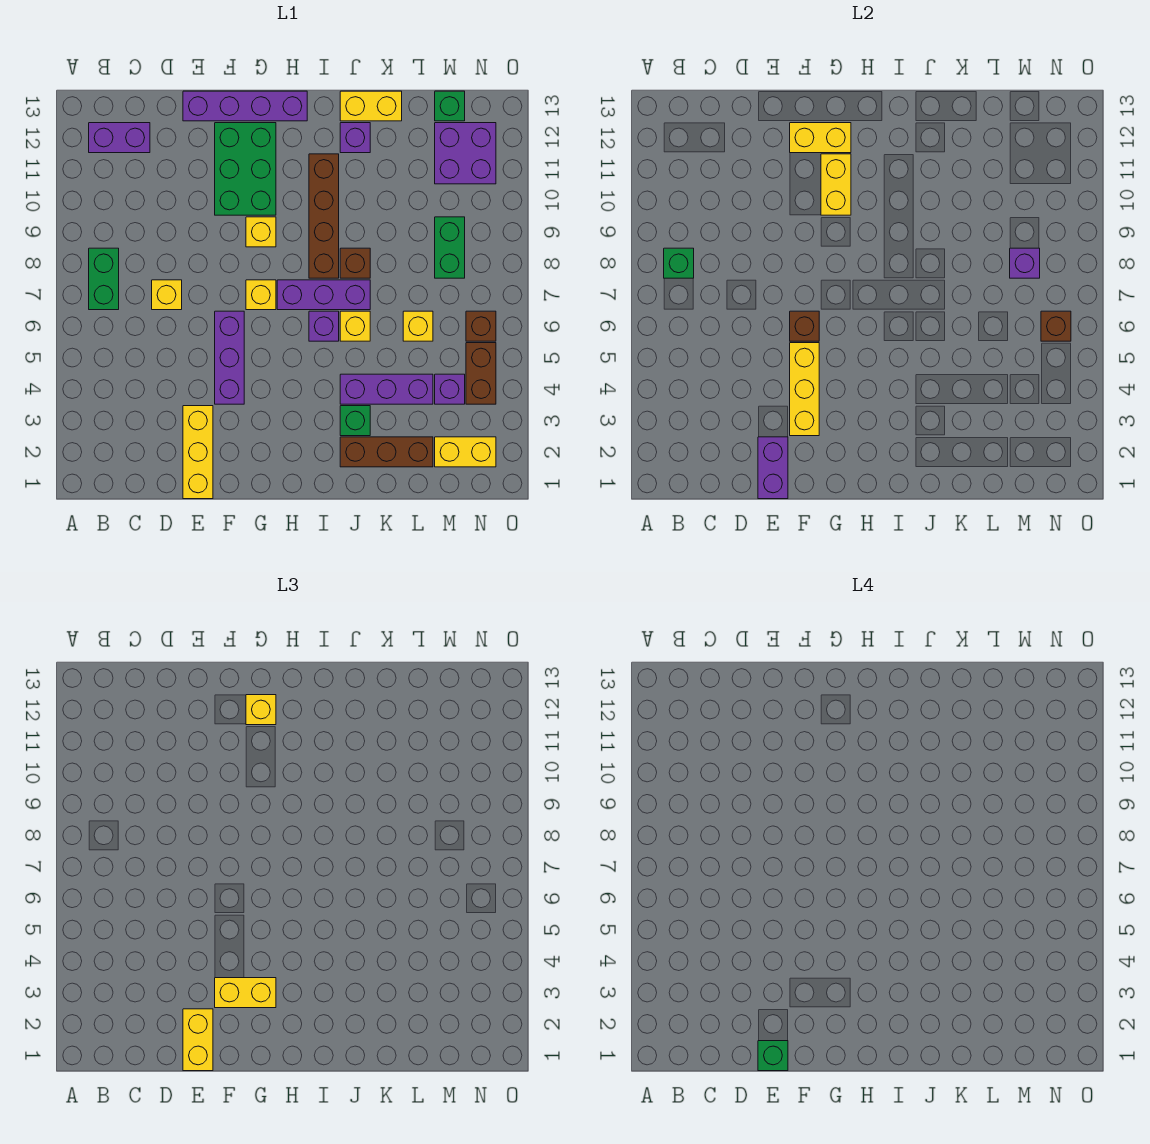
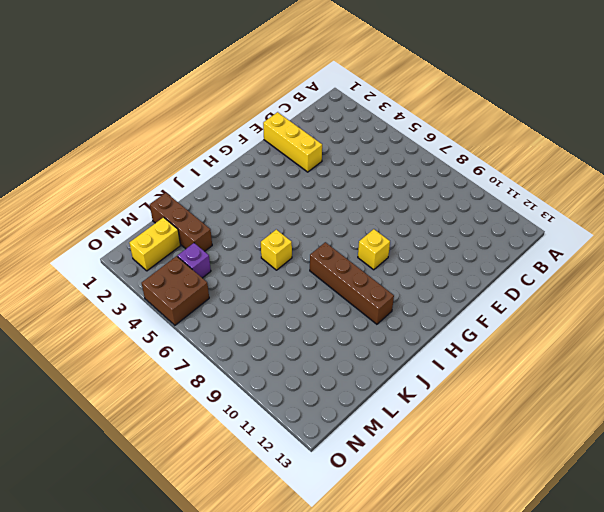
brown brick L1:L3 level 1 -> brown brick J2:L2 level 1
brown brick N4:O5 level 1 -> brown brick N4:N5 level 1
none -> green brick B7:B8 level 1
none -> purple brick B12:C12 level 1
none -> yellow brick D7 level 1
none -> purple brick E13:H13 level 1

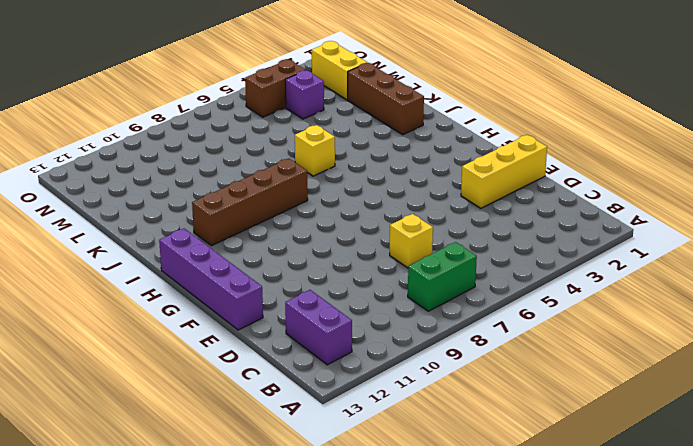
none -> purple brick F4:F6 level 1
none -> green brick F10:G12 level 1
none -> yellow brick G7 level 1
none -> yellow brick G9 level 1

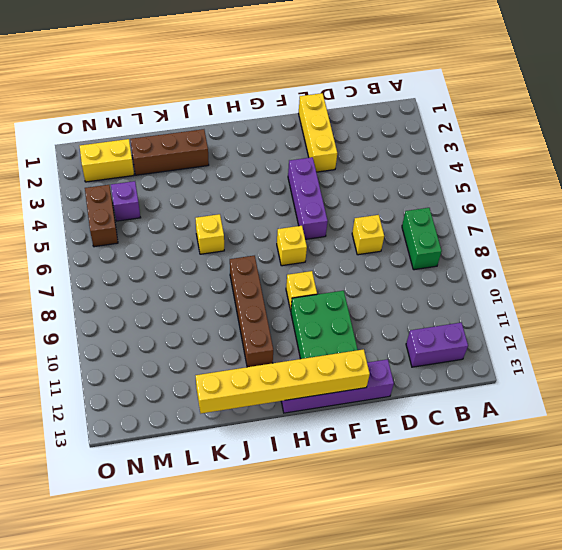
yellow brick F13:K13 level 2 -> none
none -> purple brick H7:J7 level 1
none -> purple brick I6 level 1
none -> green brick J3 level 1
none -> purple brick J4:L4 level 1

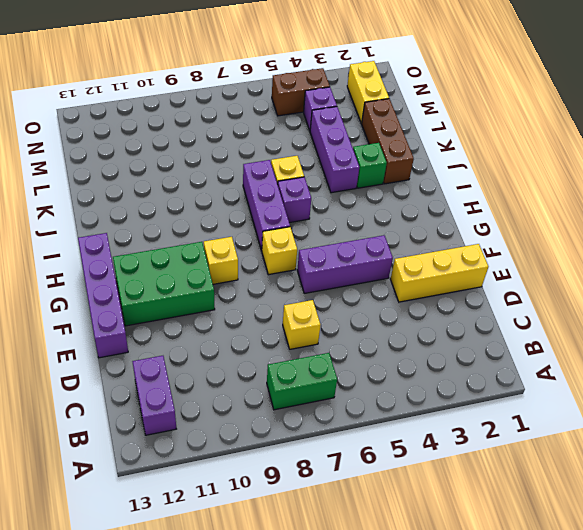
none -> brown brick I8:I11 level 1
none -> brown brick J8 level 1
none -> purple brick J12 level 1
none -> yellow brick J13:K13 level 1

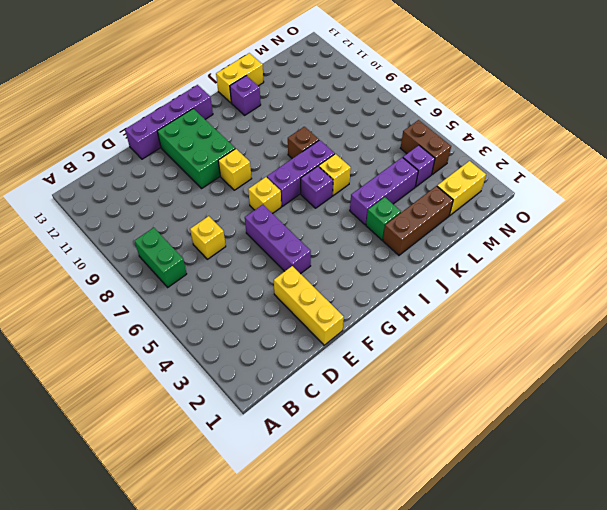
none -> purple brick B12:C12 level 1
none -> brown brick I8:I11 level 1
none -> yellow brick L6 level 1
none -> green brick M8:M9 level 1

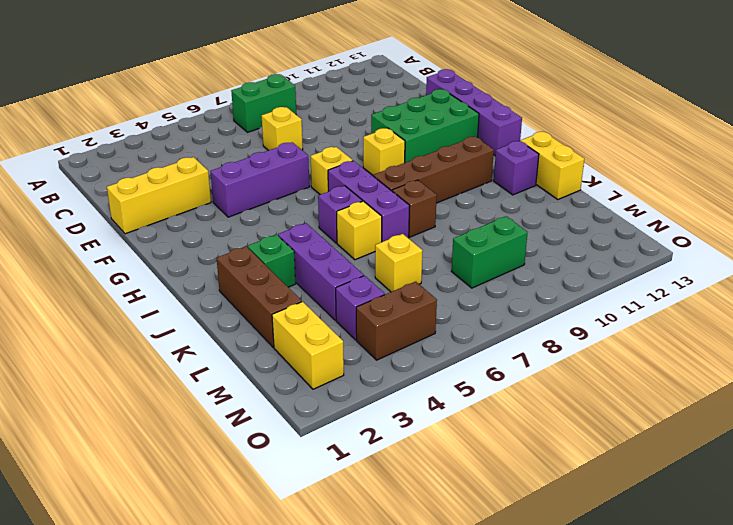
none -> purple brick B12:C12 level 1
none -> purple brick M11:N12 level 1
none -> green brick M13 level 1
none -> brown brick N6 level 1

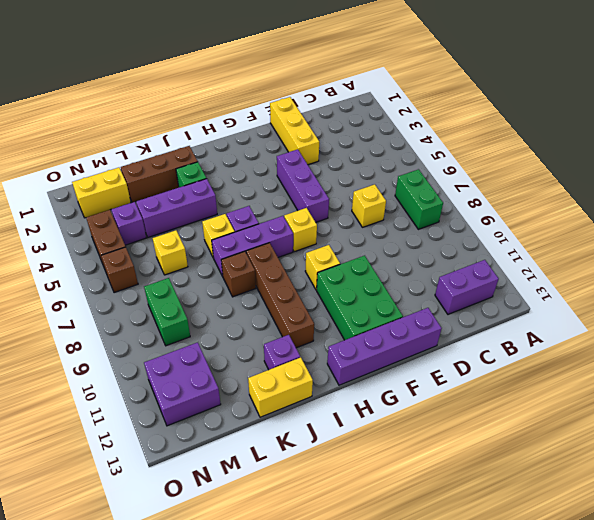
none -> green brick M13 level 1
none -> green brick B8 level 2
none -> purple brick E1:E2 level 2
none -> yellow brick F3:F5 level 2

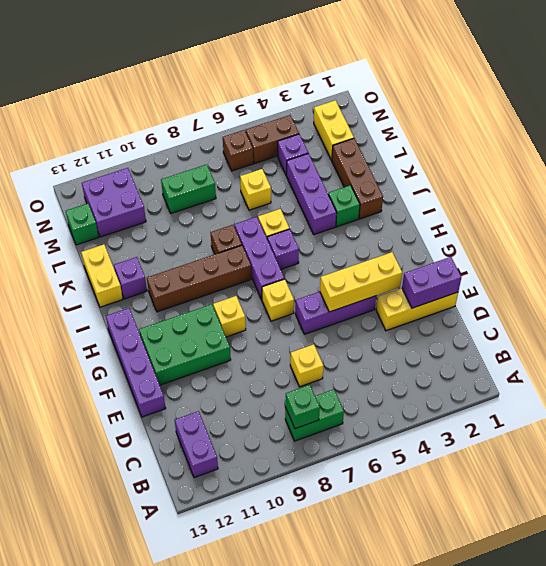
none -> brown brick F6 level 2
none -> yellow brick F12:G12 level 2
none -> yellow brick G10:G11 level 2
none -> purple brick M8 level 2

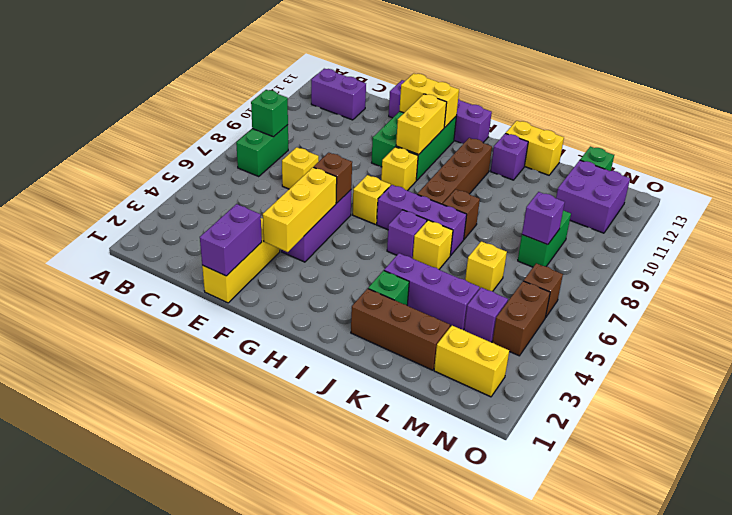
none -> brown brick N6 level 2
none -> yellow brick E1:E2 level 3
none -> yellow brick F3:G3 level 3
none -> yellow brick G12 level 3

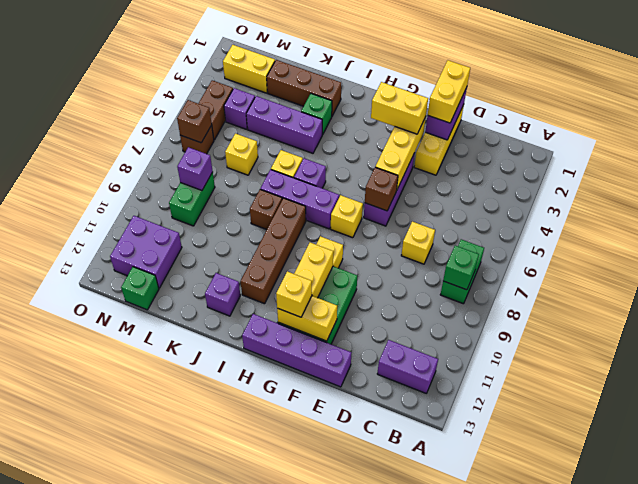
none -> yellow brick J13:K13 level 1
none -> green brick E1 level 4

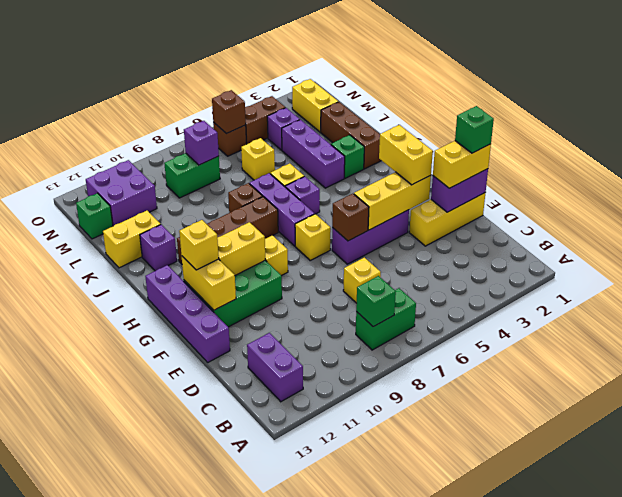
yellow brick K12:K13 level 1 -> yellow brick J13:K13 level 1

